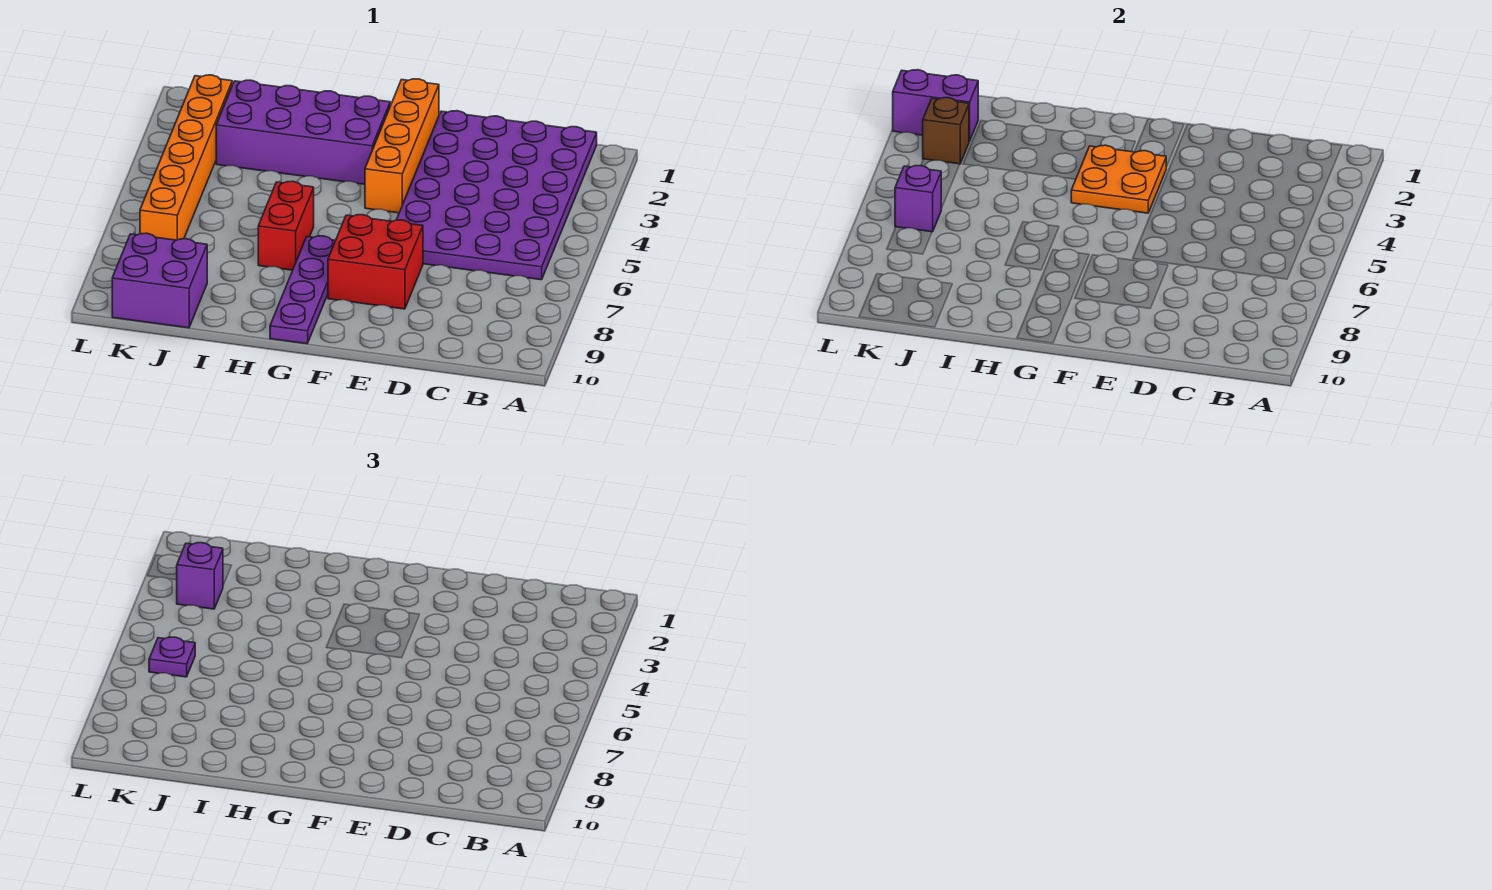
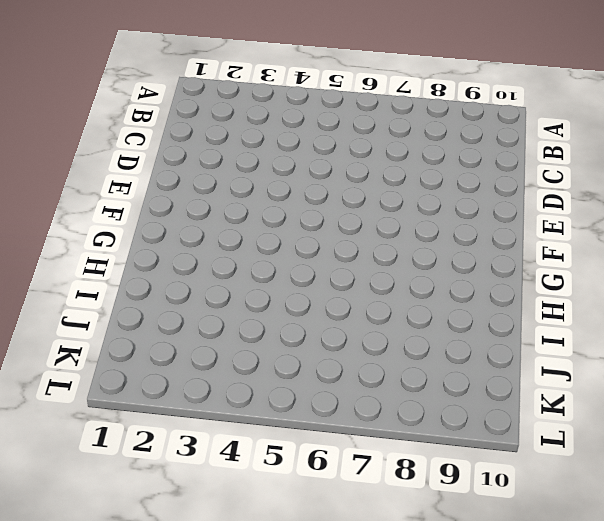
none -> purple plate B1:E6 level 1
none -> red brick E7:F8 level 1
none -> orange brick F1:F4 level 1

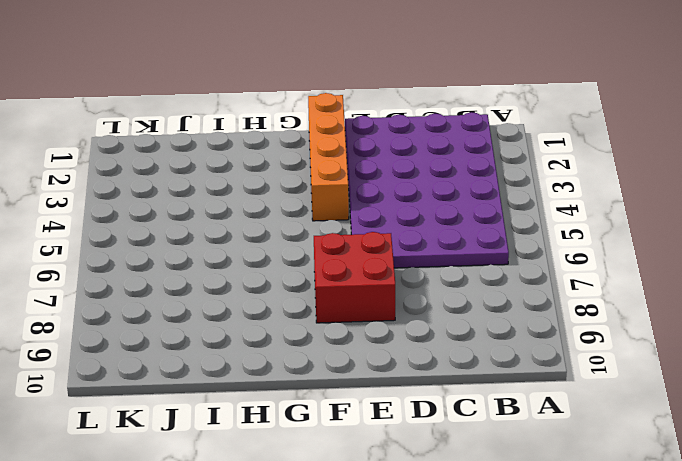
none -> purple brick G2:J3 level 1
none -> purple plate G7:G10 level 1
none -> red brick H6:H7 level 1

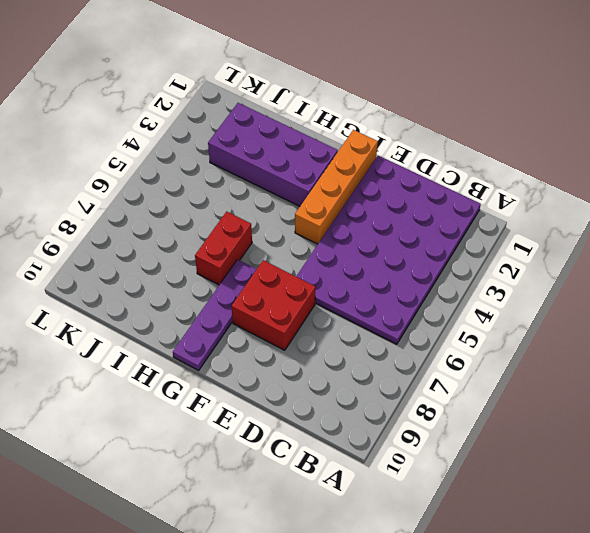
none -> purple brick J9:K10 level 1
none -> orange brick K2:K7 level 1
none -> orange plate F3:G4 level 2

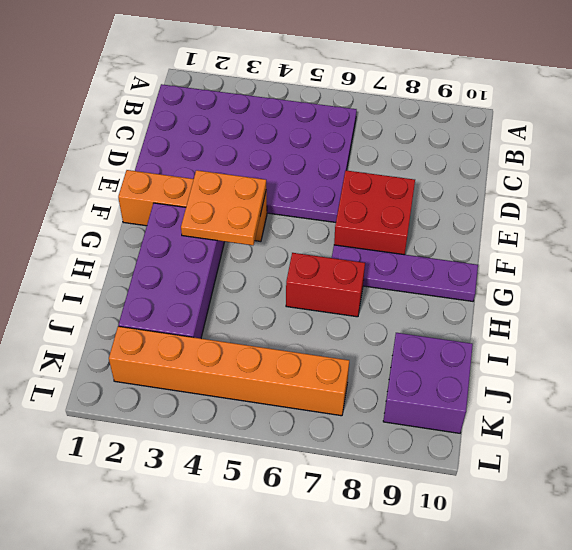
none -> purple brick K2:L2 level 2
none -> brown brick K3 level 2
none -> purple brick K6 level 2

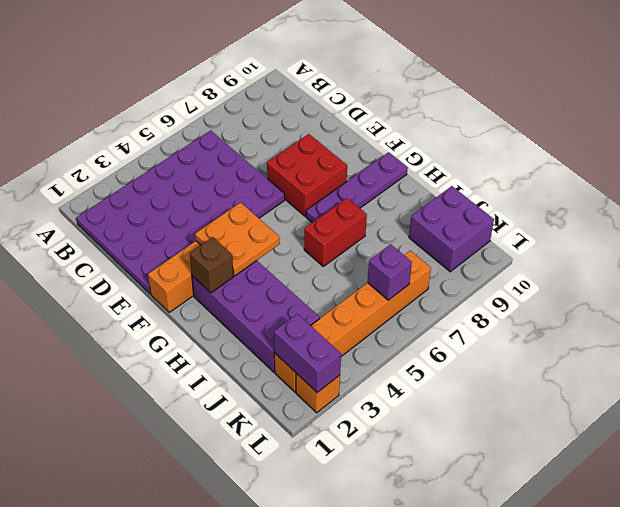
brown brick G2 level 2 -> brown brick K3 level 2
orange brick L2 level 1 -> none
none -> purple brick K3 level 3
none -> purple plate K6 level 3

